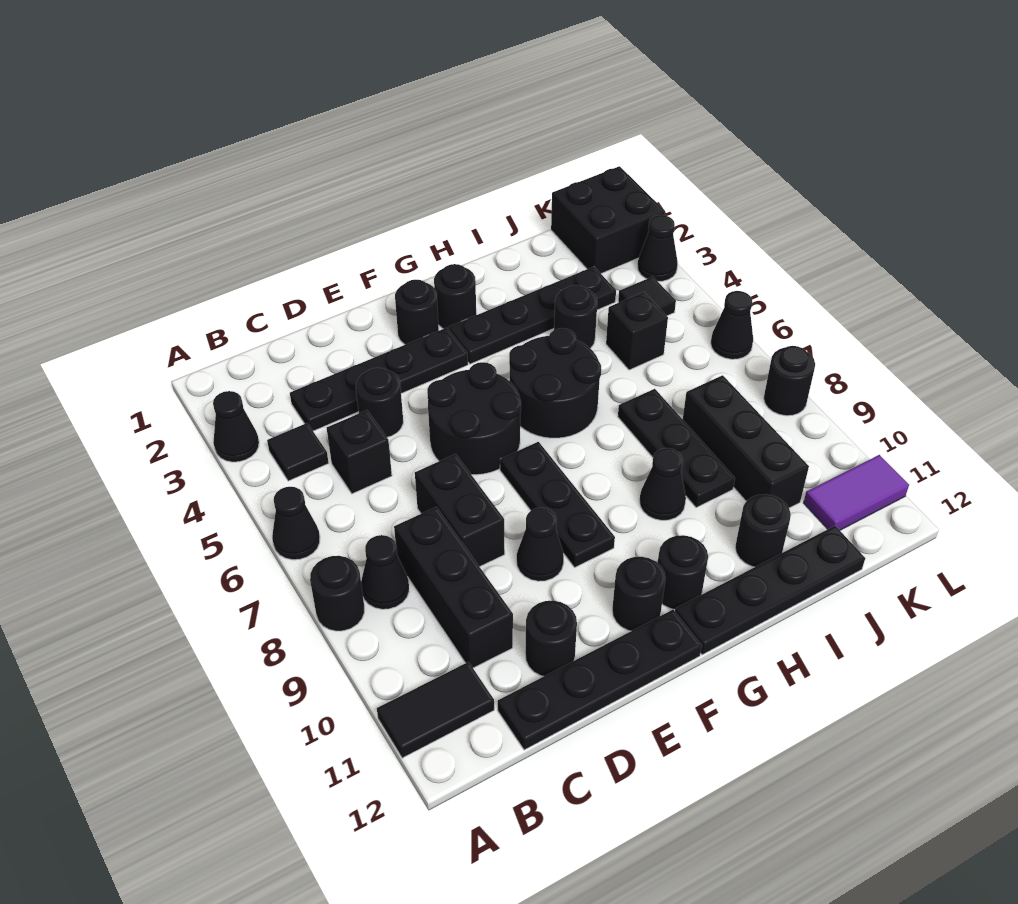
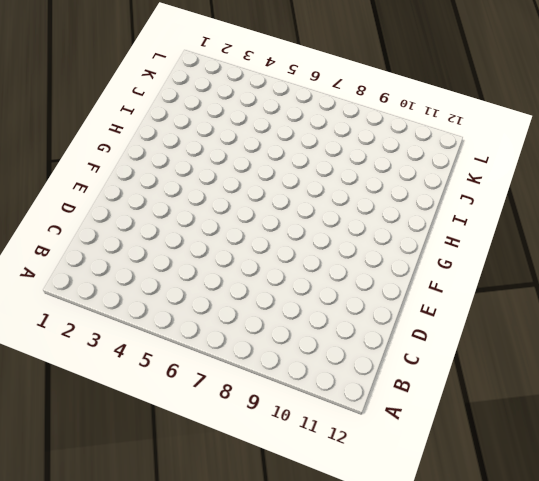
none -> black cone A3 level 1
none -> black cone A6 level 1
none -> black round brick A8 level 1
none -> black tile A11:B11 level 1

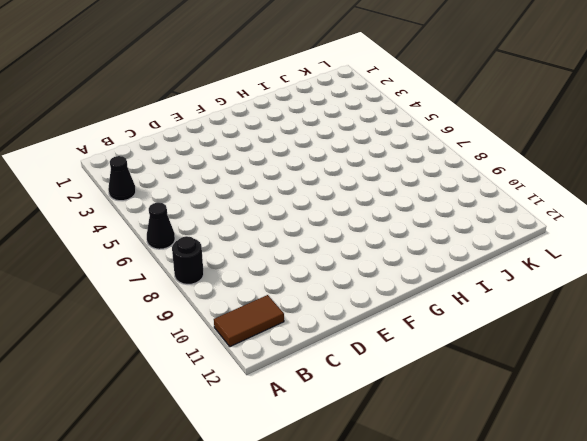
brown tile A11:B11 level 1 -> black tile A11:B11 level 1
none -> black tile B4 level 1
none -> black cone B8 level 1
none -> black plate C3:F3 level 1
none -> black brick C5 level 1

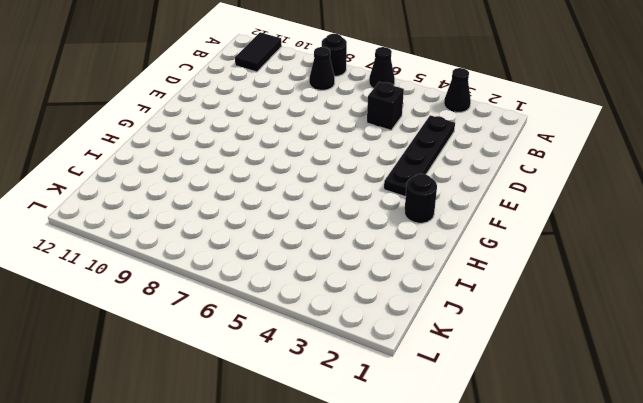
none -> black tile B4 level 1
none -> black brick C8:C10 level 1
none -> black plate C12:F12 level 1
none -> black round brick D4 level 1

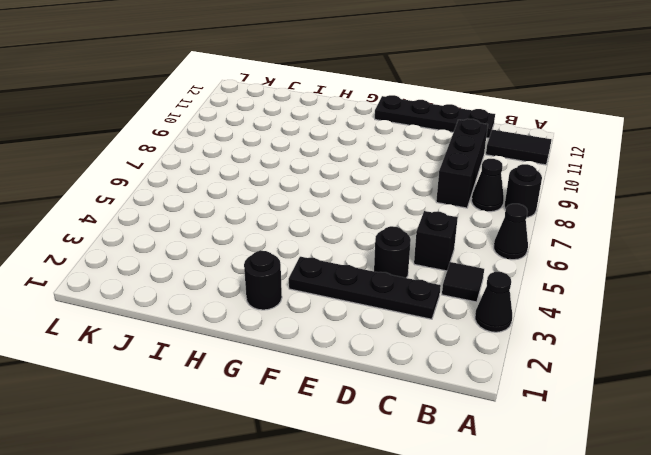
none -> black brick D7:D8 level 1
none -> black round brick D11 level 1
none -> black round brick E5:F6 level 1
none -> black cone E9 level 1

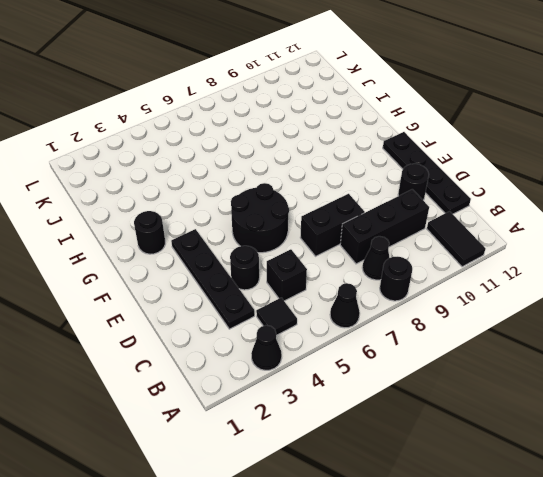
none -> black cone E9 level 1
none -> black round brick F2 level 1
none -> black plate F7:F9 level 1
none -> black round brick F11 level 1

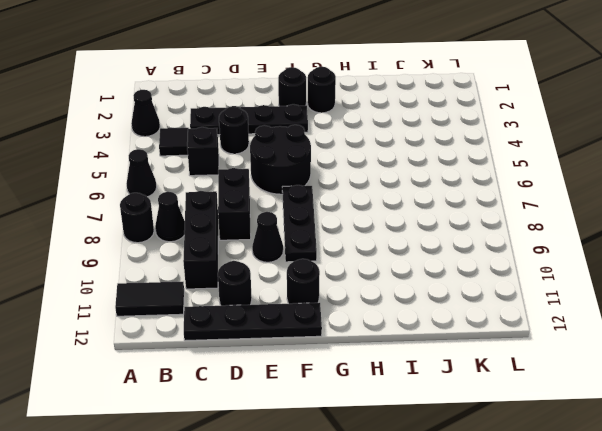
none -> black plate G3:J3 level 1
none -> black round brick G5:H6 level 1
none -> black round brick G11 level 1
none -> black plate G12:J12 level 1

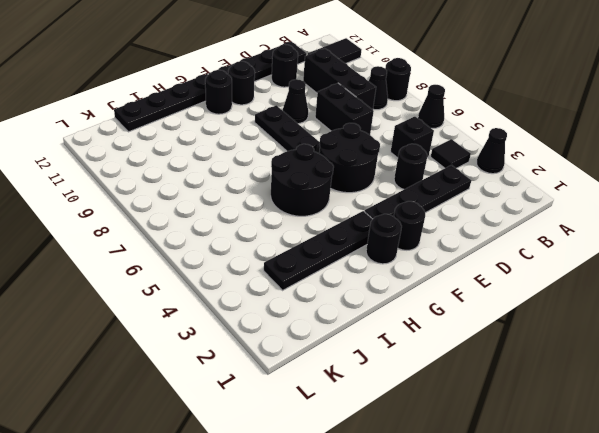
none -> black cone H9 level 1
none -> black round brick I4 level 1
none -> black plate I7:I9 level 1
none -> black round brick I11 level 1

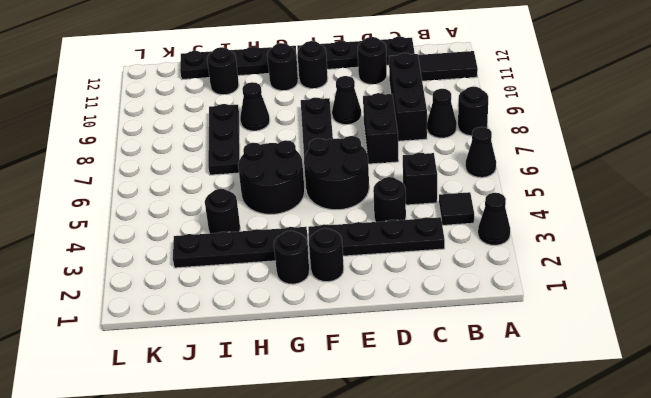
none -> black brick J5 level 1
none -> black brick J8:J10 level 1
none -> black brick K1:L2 level 1
none -> black tile K4 level 1

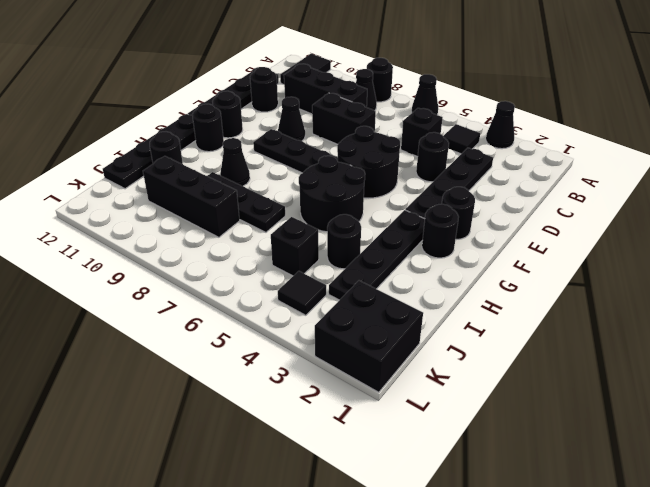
none -> purple tile K11:L11 level 1
none -> black cone L3 level 1
none -> black cone L6 level 1
none -> black round brick L8 level 1

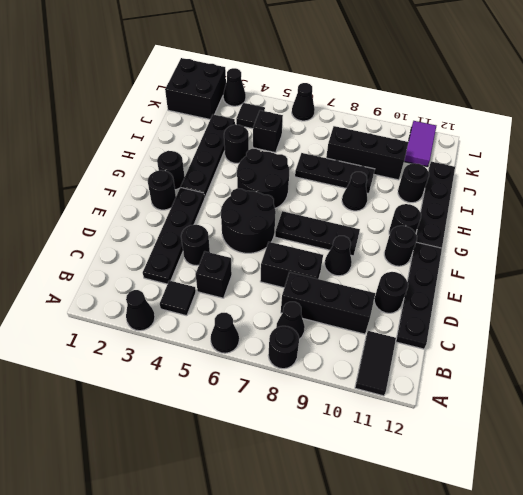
none -> black round brick L8 level 1

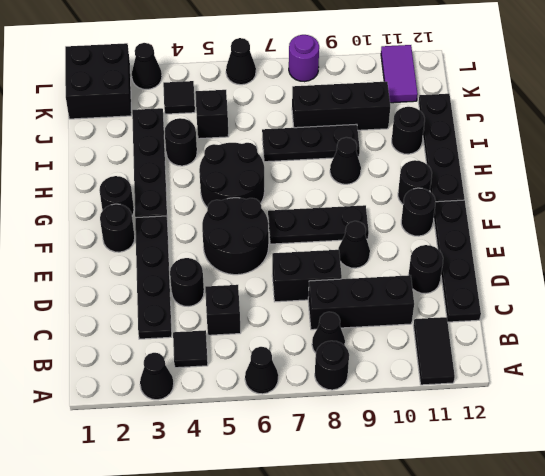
purple round brick L8 level 1 -> black round brick L8 level 1

